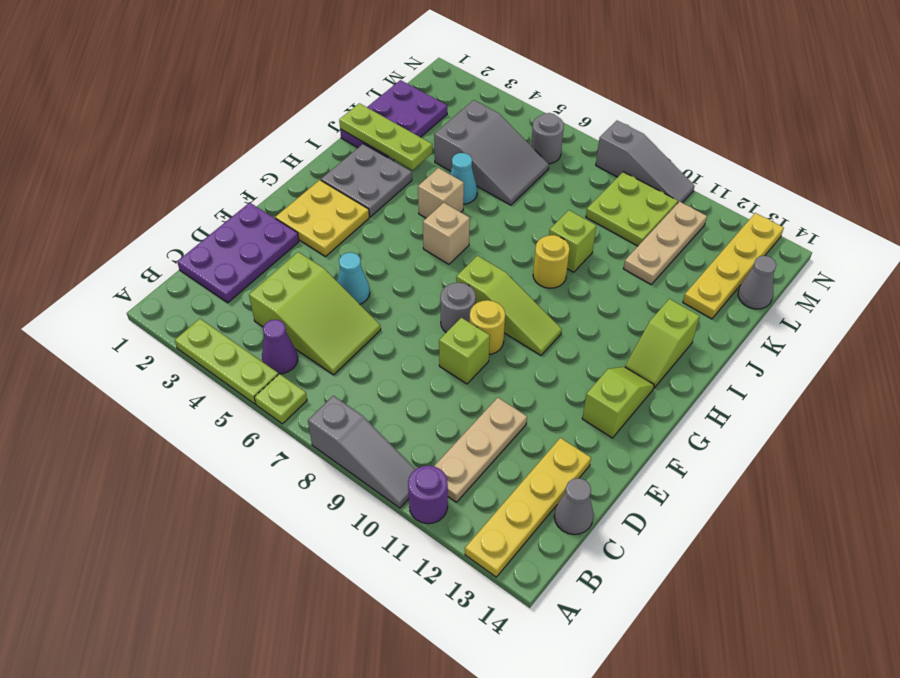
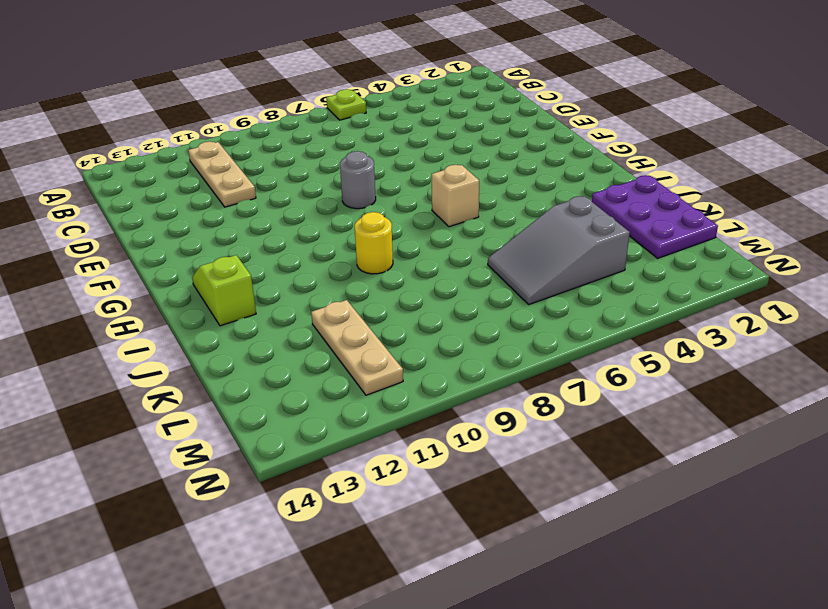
none -> lime plate A3:A5 level 1
none -> grey slope A8:A10 level 1 top 8
none -> purple round brick A11 level 1
none -> yellow plate A13:D13 level 1

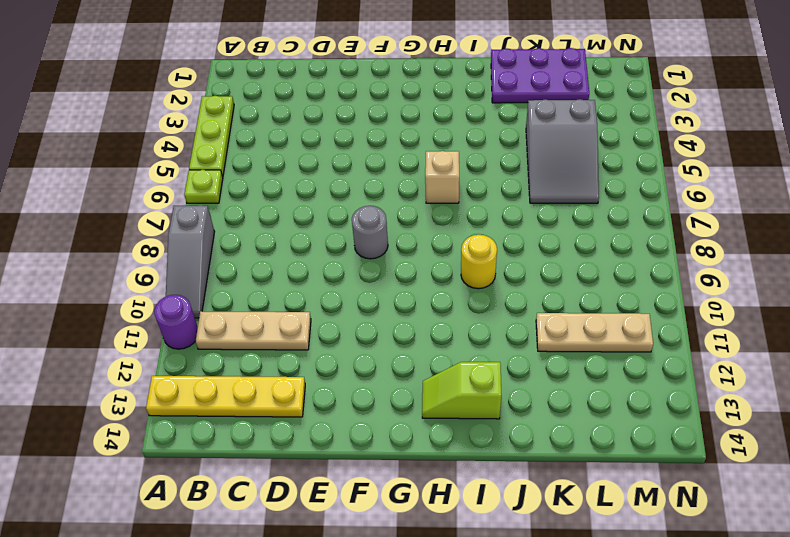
none -> purple cone B5 level 1
none -> purple plate C1:E2 level 1
none -> lime slope C4:D6 level 1 top 4
none -> grey cone C14 level 1

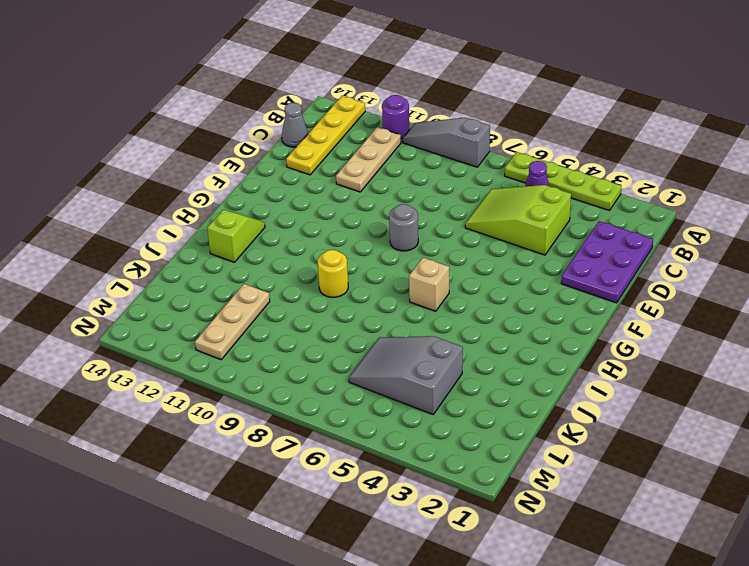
none -> cyan cone E5 level 1
none -> lime brick E9 level 1
none -> yellow plate F2:G3 level 1
none -> yellow round brick F9 level 1

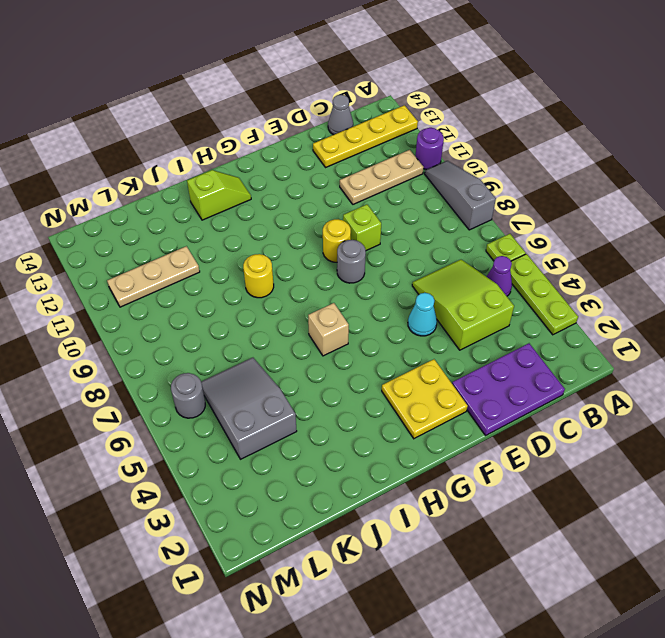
none -> lime slope F13:G13 level 1 top F
none -> lime slope G8:G10 level 1 top 8
none -> grey plate H2:I3 level 1
none -> tan brick I5 level 1

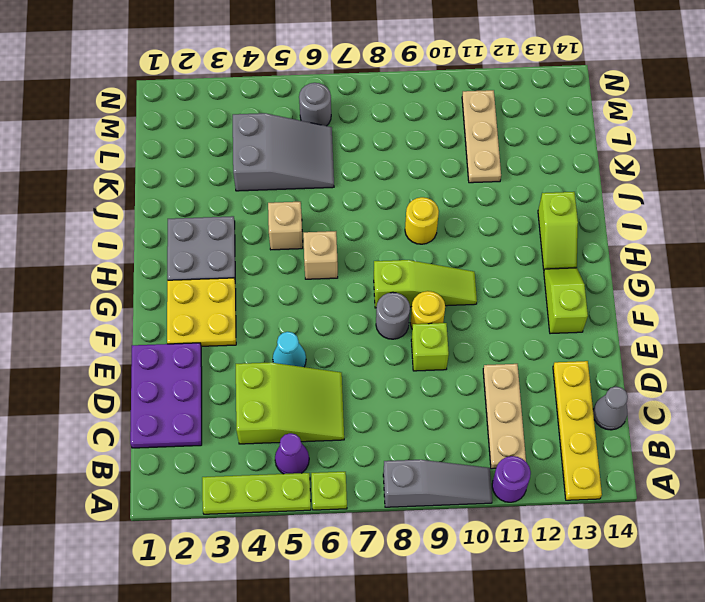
none -> purple plate J1:L2 level 1
none -> cyan cone J5 level 1
none -> lime brick J9 level 1
none -> yellow plate K13:N13 level 1

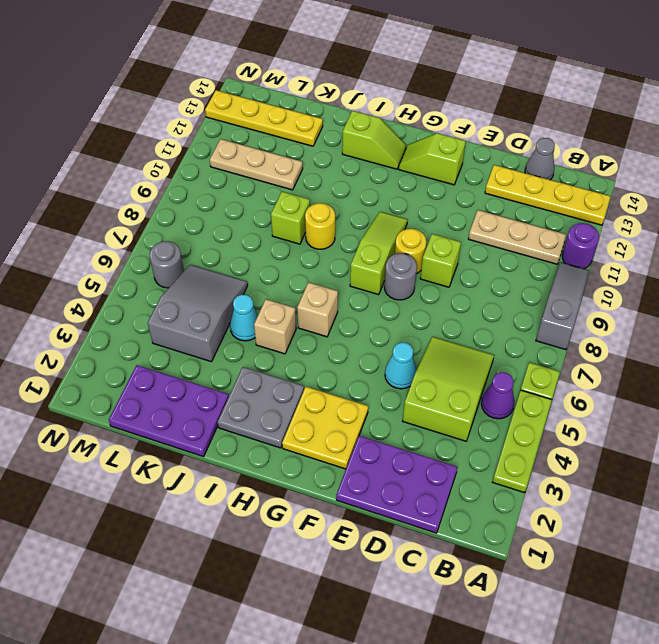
none -> lime plate L9:M10 level 1
none -> grey cone L14 level 1
none -> grey slope N8:N10 level 1 top 8
none -> lime plate J1:J3 level 2

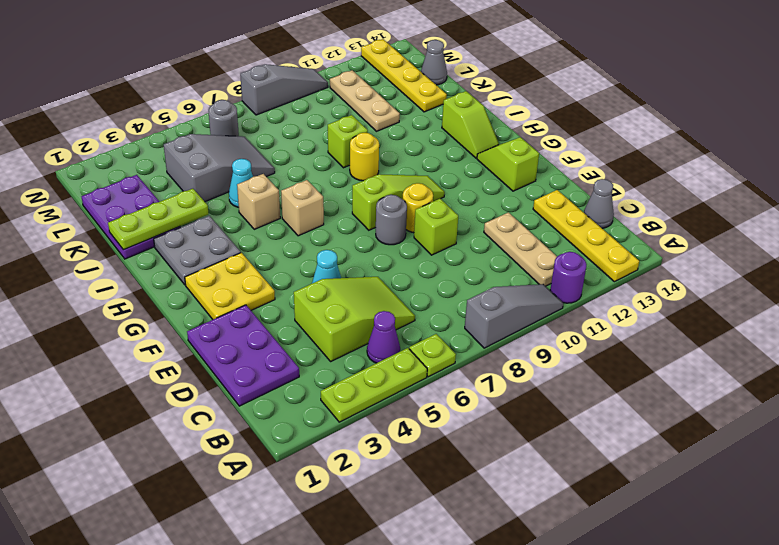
none -> lime plate L9:M10 level 1

